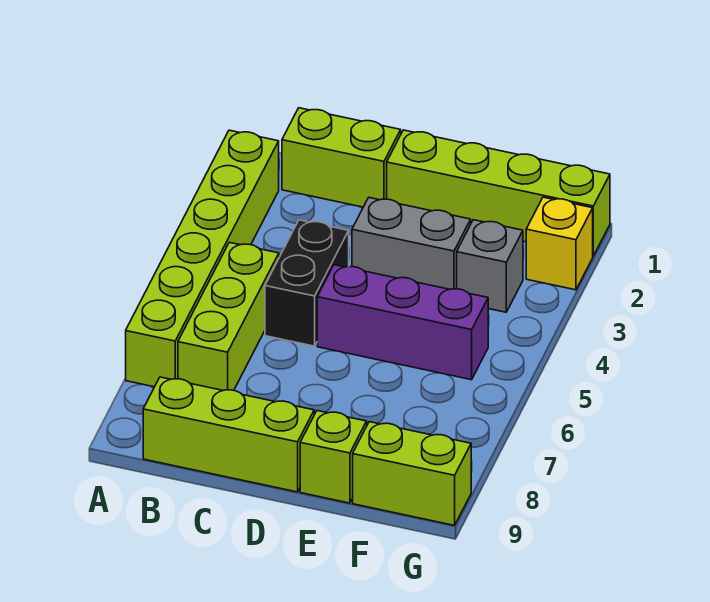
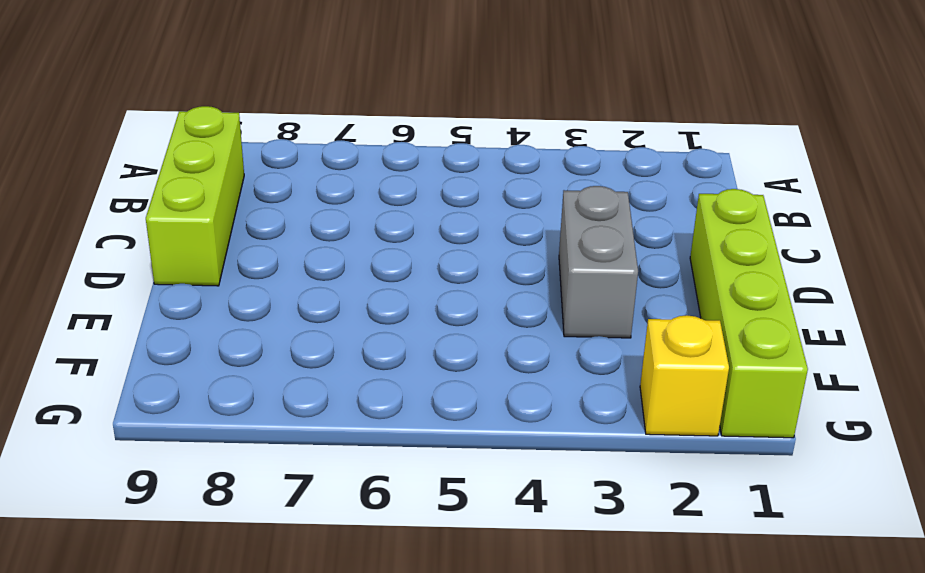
none -> lime brick A2:A7 level 1
none -> lime brick B1:C1 level 1
none -> lime brick B5:B7 level 1

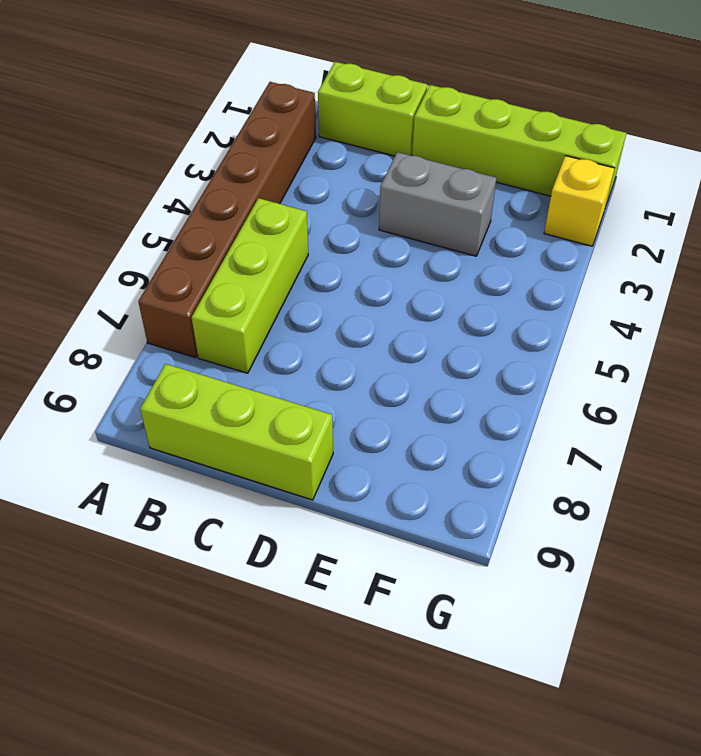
brown brick A2:A7 level 1 -> lime brick A2:A7 level 1
none -> black brick C4:C5 level 1
none -> purple brick D5:F5 level 1
none -> lime brick E9 level 1

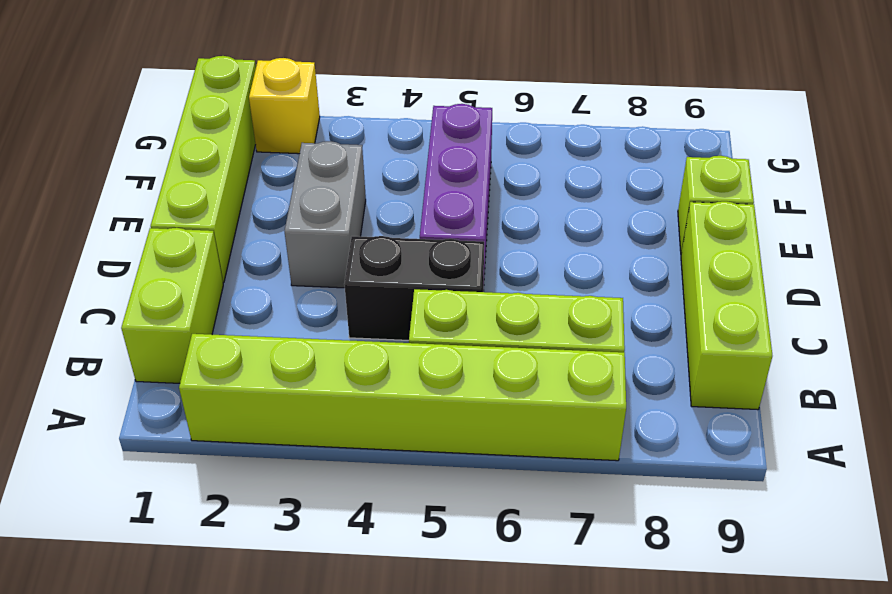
none -> grey brick F3 level 1
none -> lime brick F9:G9 level 1

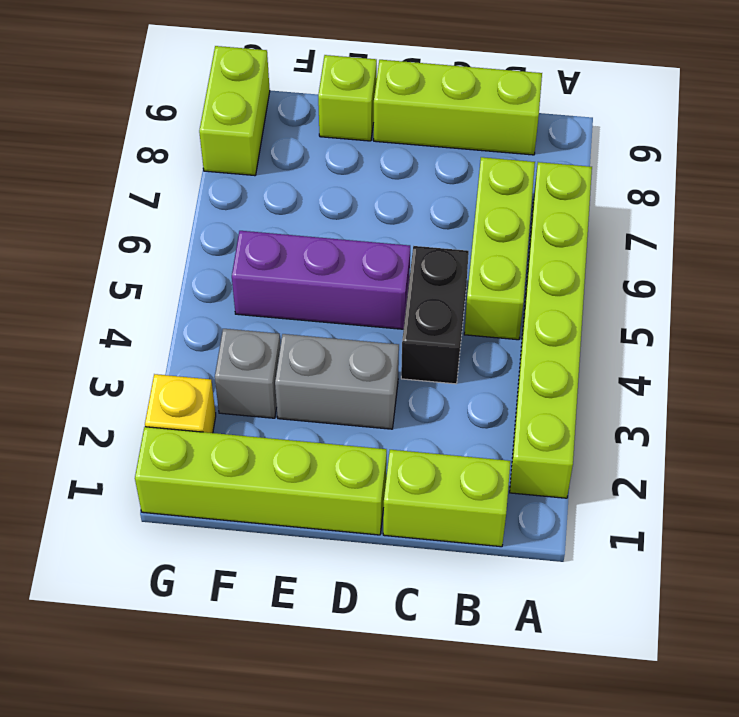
lime brick G8:G9 level 1 -> lime brick F9:G9 level 1

